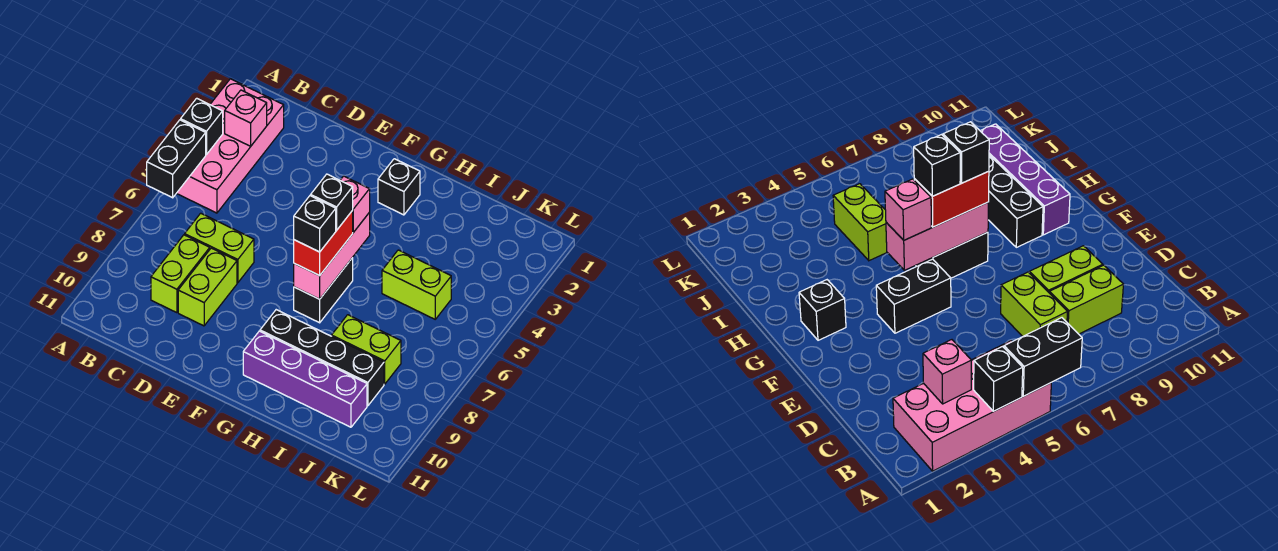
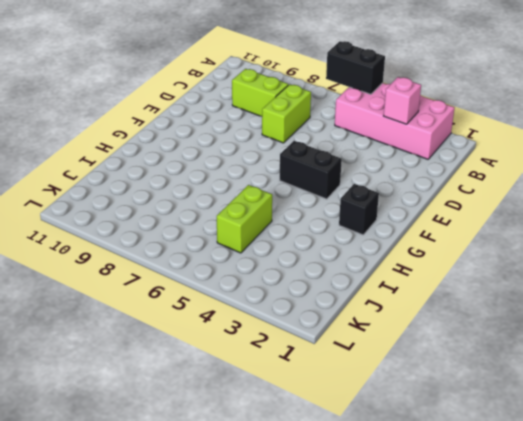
none -> lime brick D8:D9 level 1
none -> black brick G6:G7 level 1
none -> black brick G9:J9 level 1

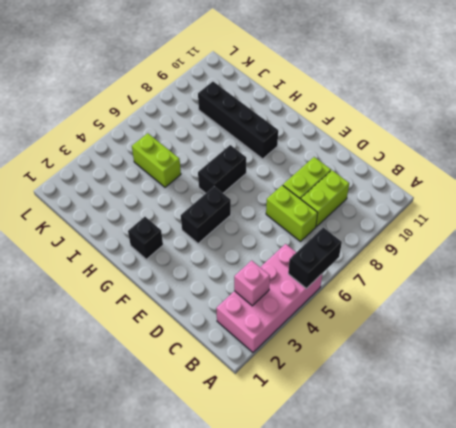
none -> purple brick G10:J10 level 1
none -> lime brick I8:J8 level 1
none -> black brick A4 level 2

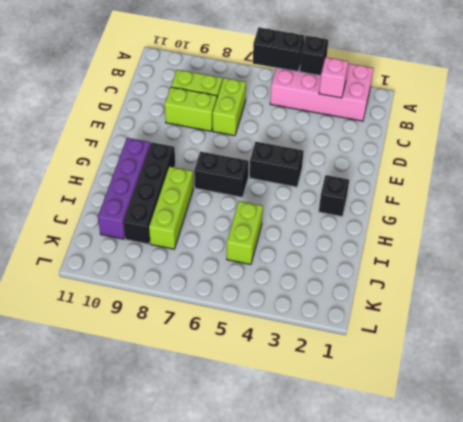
lime brick H8:J8 level 1 -> lime brick I8:J8 level 1
none -> pink brick G5:G7 level 2
none -> pink brick G5 level 3
none -> red brick G6:G7 level 3

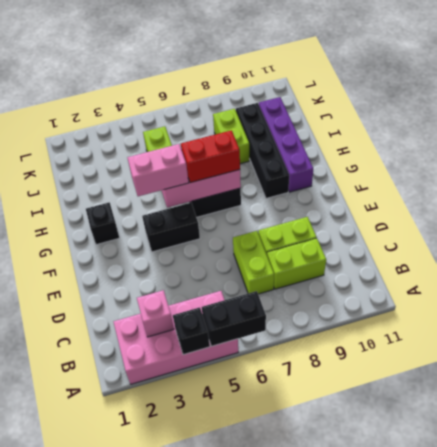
pink brick G4:G5 level 3 -> pink brick G5 level 3
none -> black brick G6 level 4
none -> black brick G7 level 4

